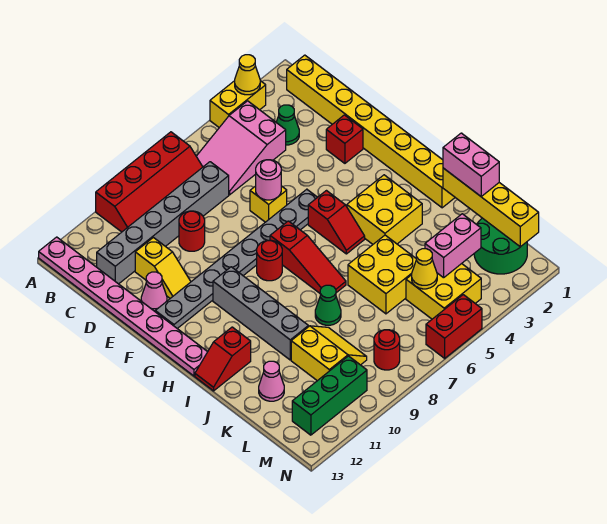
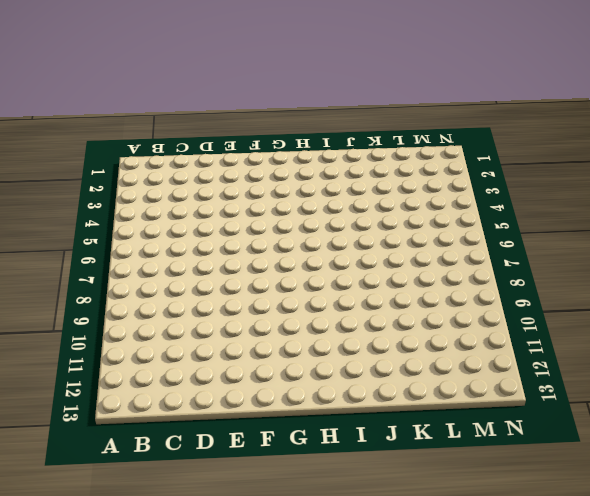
none -> yellow brick A3:A4 level 1
none -> red slope A7:B10 level 1 top A
none -> pink plate A13:H13 level 1
none -> yellow brick B1:I1 level 1

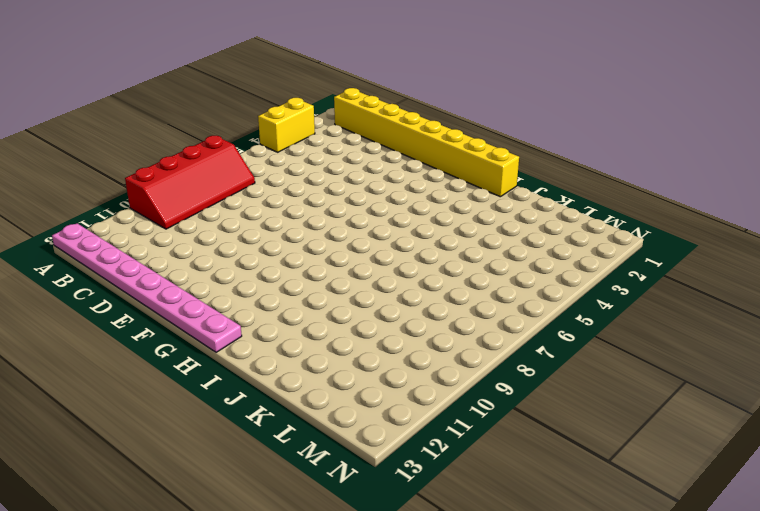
none -> pink slope B4:C6 level 1 top 4
none -> green cone C3 level 1
none -> grey brick C7:C12 level 1
none -> red round brick D9 level 1

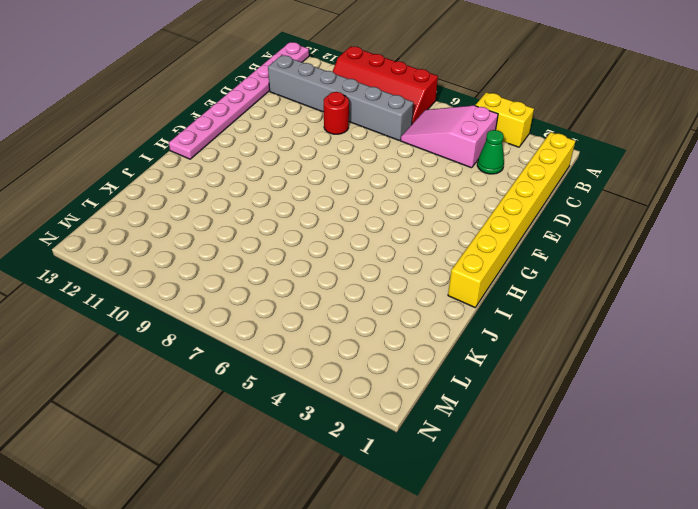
none -> yellow slope D11:E11 level 1 top D
none -> red brick E2 level 1
none -> yellow brick E6 level 1
none -> pink cone E12 level 1

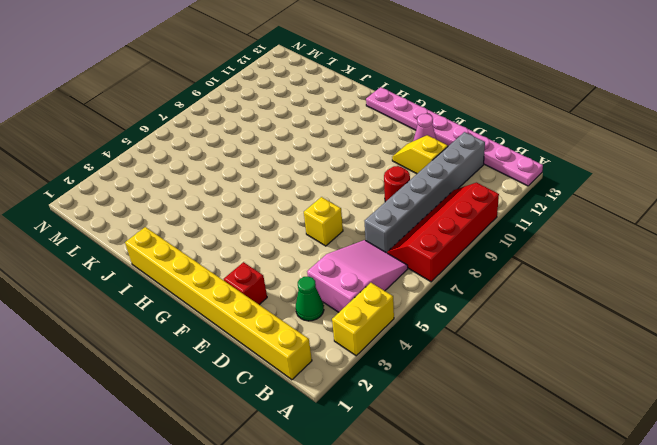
none -> grey plate F5:F12 level 1
none -> red slope G5:H5 level 1 top G
none -> red slope G7:I7 level 1 top G
none -> red round brick G8 level 1

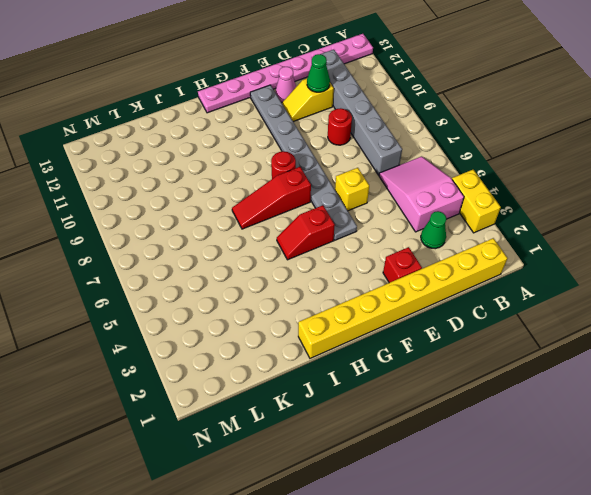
green cone D11 level 2 -> green cone J8 level 1
none -> red slope A7:B10 level 1 top A
none -> grey brick G10:J10 level 1
none -> yellow brick H3:I4 level 1
none -> red slope I12:I13 level 1 top 12

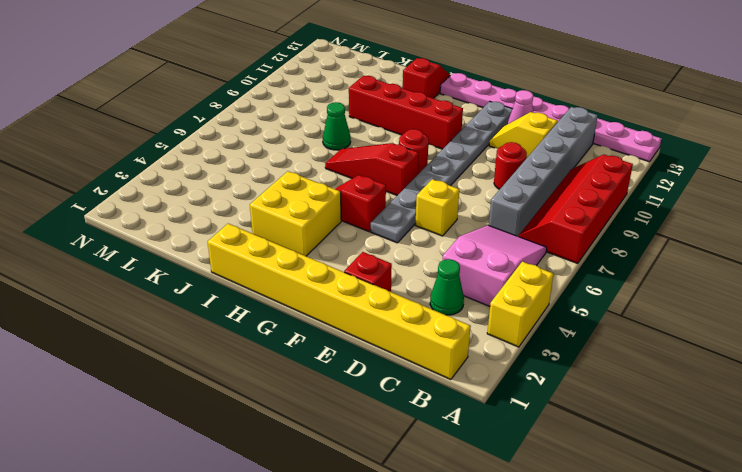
red brick G10:J10 level 1 -> grey brick G10:J10 level 1
none -> yellow brick J5:K6 level 1
none -> yellow slope K9:L10 level 1 top 10
none -> pink cone K12 level 1
none -> green round brick L1:M2 level 1

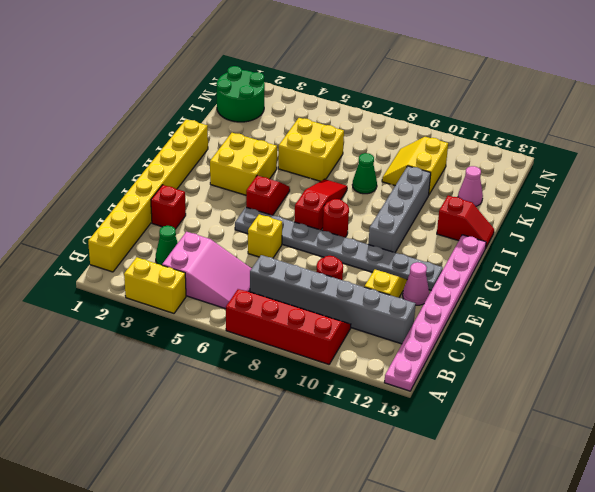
none -> yellow brick L4:M5 level 1
none -> red round brick M8 level 1
none -> green brick M10:M12 level 1
none -> red brick N5:N6 level 1

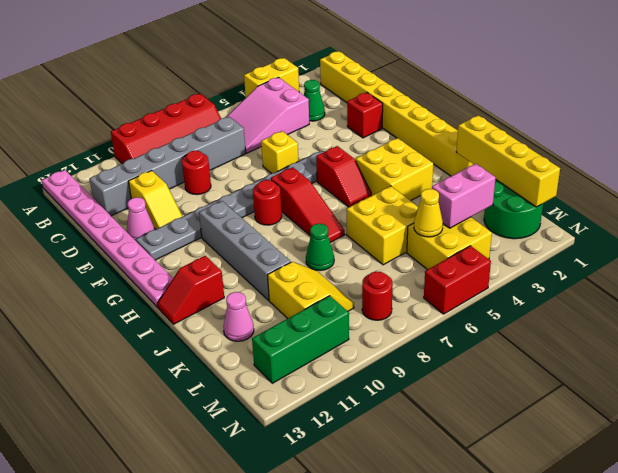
none -> yellow cone A3 level 2
none -> pink round brick E6 level 2
none -> pink brick J1:K1 level 3

